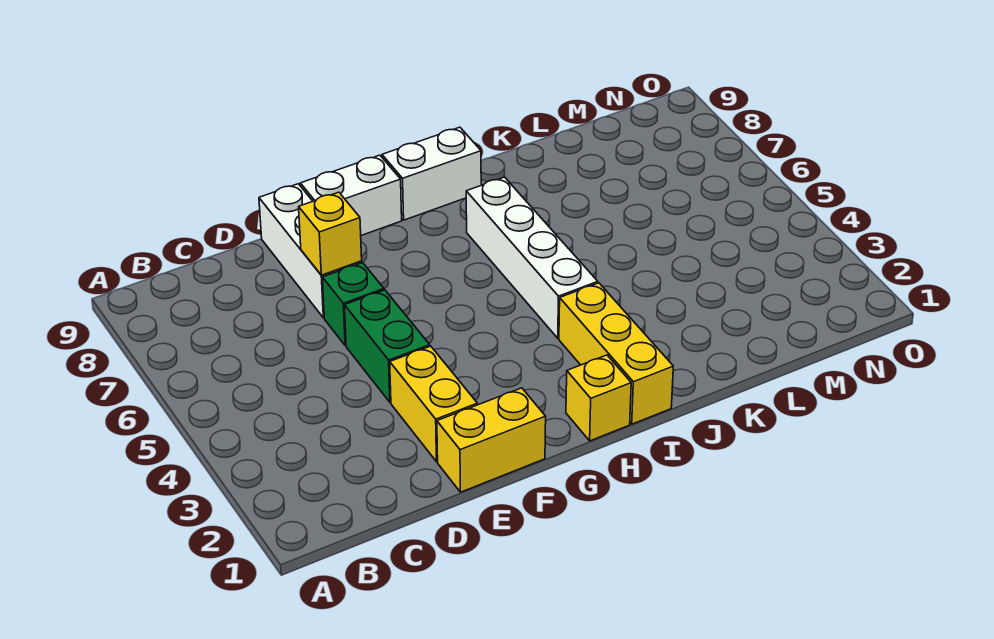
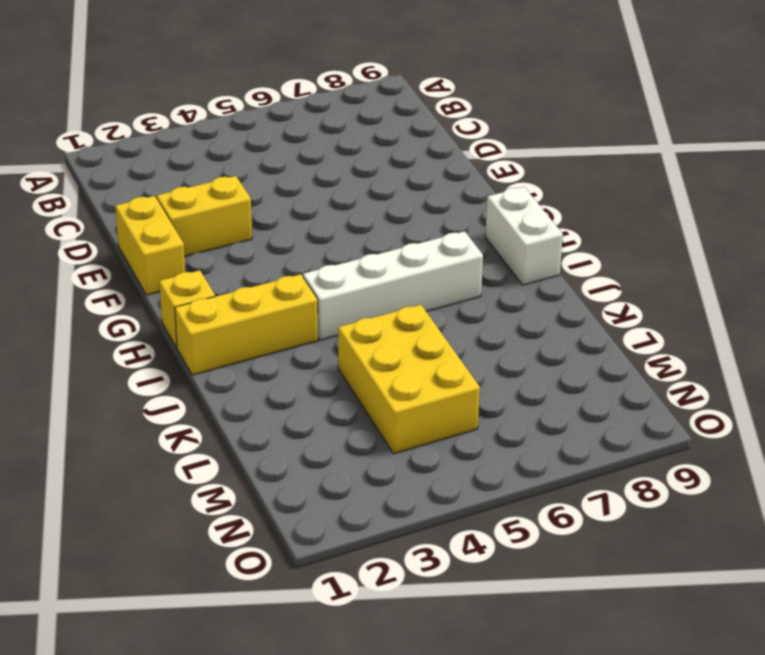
yellow brick K4:M5 level 1 -> none
none -> green brick E4:E5 level 1
none -> green brick E6 level 1

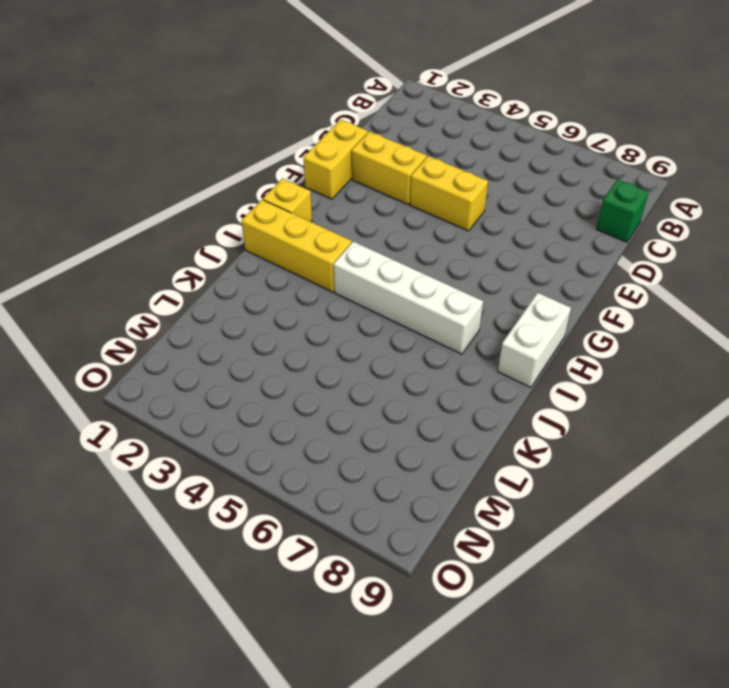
green brick C9 level 1 -> green brick E6 level 1
yellow brick E4:E5 level 1 -> green brick E4:E5 level 1
none -> white brick E7:E9 level 1
none -> white brick F9:G9 level 1

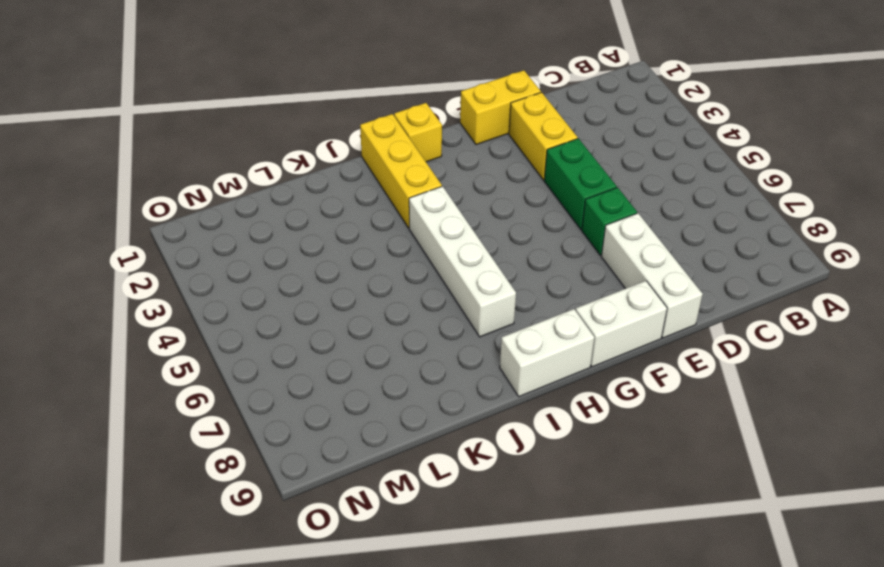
none -> yellow brick E7 level 2

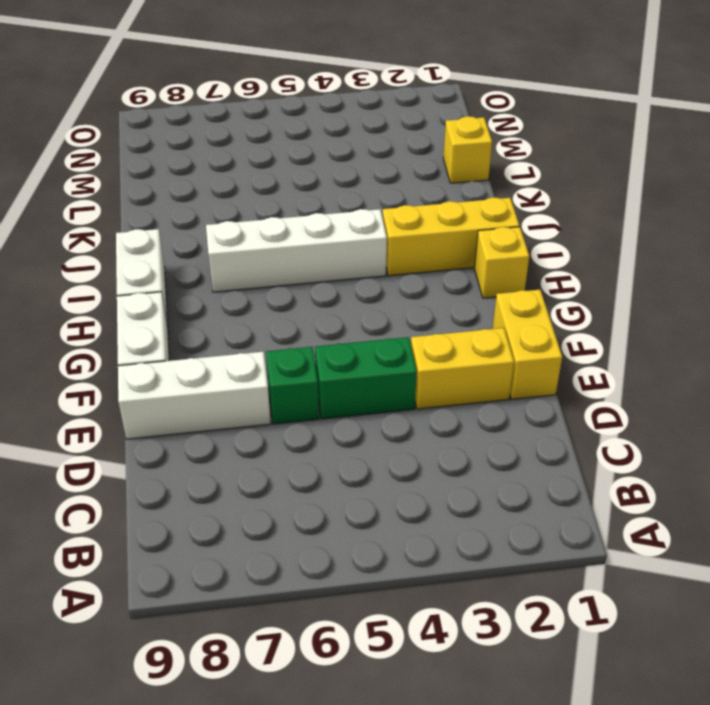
yellow brick L1 level 1 -> yellow brick E7 level 2

